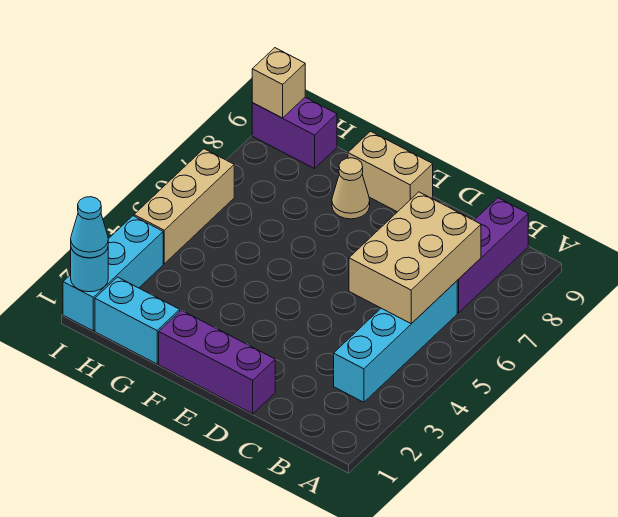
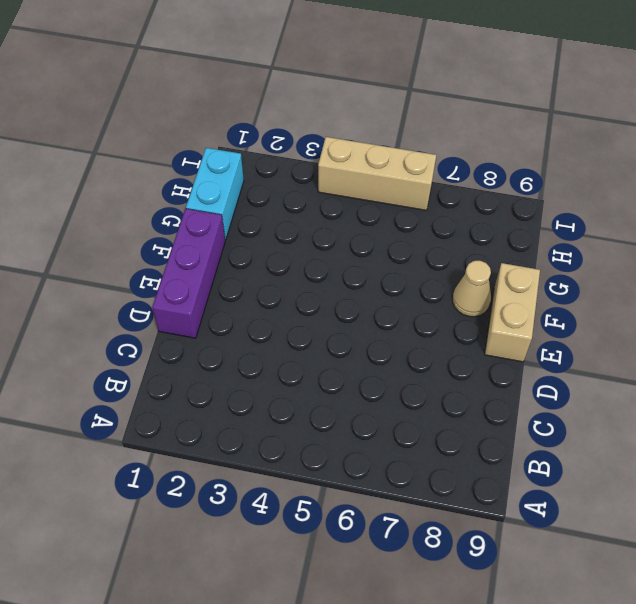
none -> cyan brick B3:B6 level 1
none -> purple brick B7:B9 level 1
none -> purple brick H9:I9 level 1

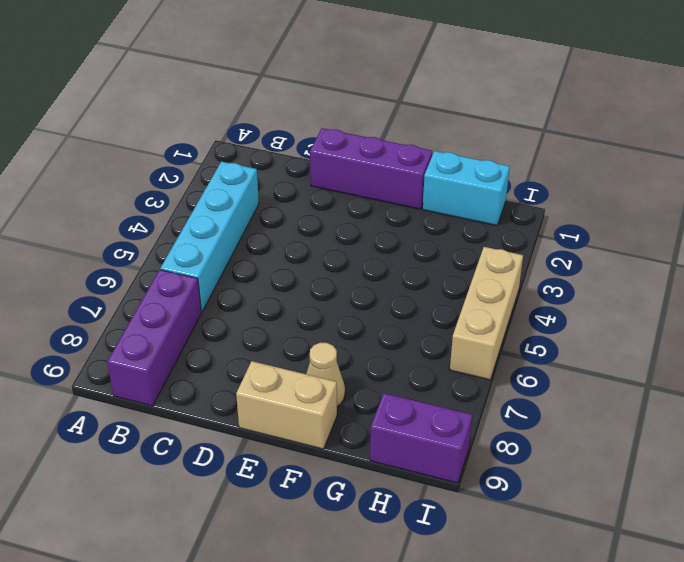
none -> cyan brick I1:I3 level 1
none -> tan brick B5:C7 level 2
none -> cyan round brick I1 level 2

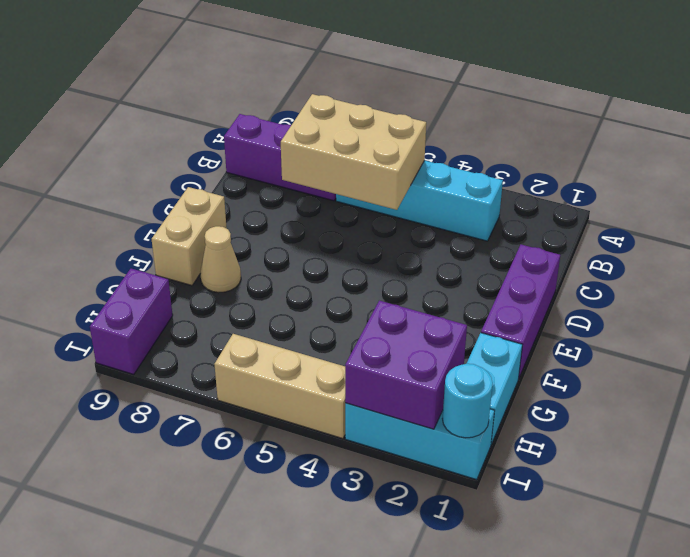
purple brick H2:I3 level 2 -> none
none -> tan brick I9 level 2
none -> cyan cone I1 level 3

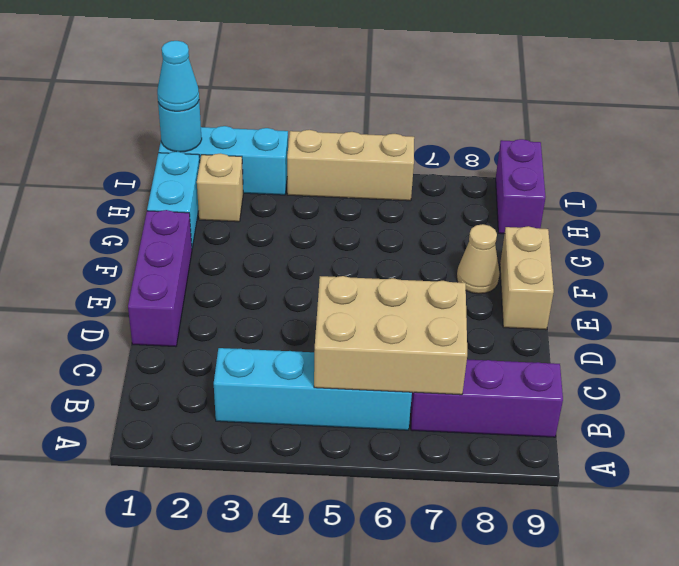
tan brick H2 level 1 -> tan brick I9 level 2

